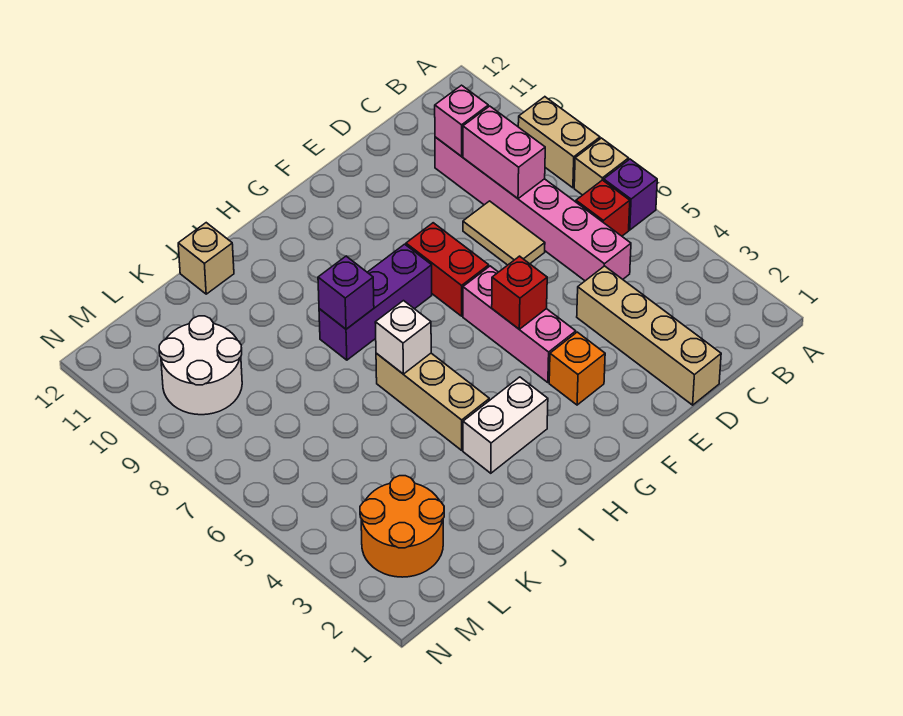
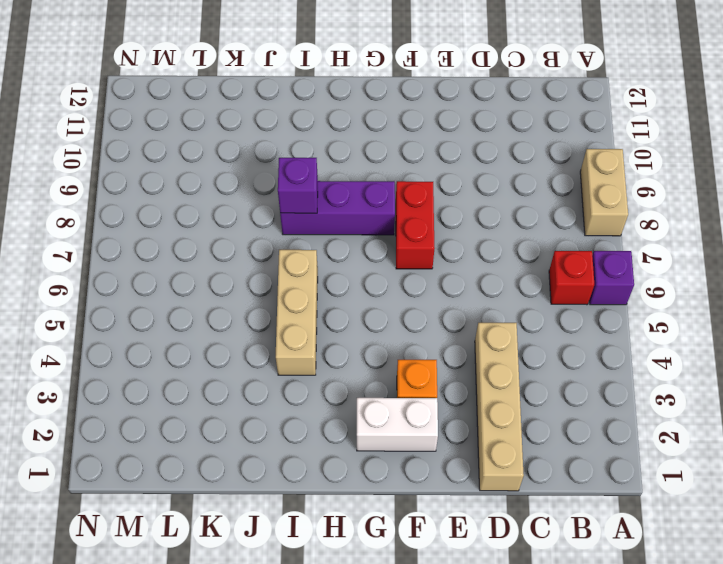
white brick F2:G2 level 1 -> white brick H3:I3 level 1
none -> tan brick A7 level 1
none -> pink brick C5:C10 level 1
none -> tan tile D7:D8 level 1

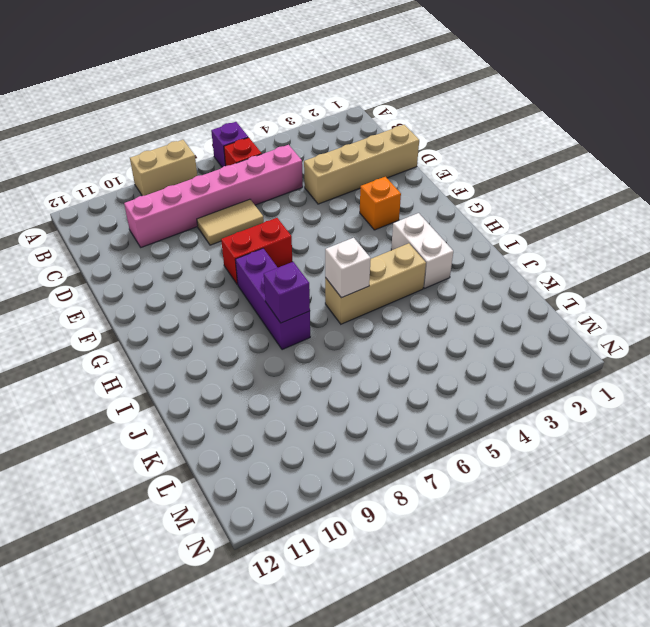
none -> tan brick A7 level 1
none -> pink brick F4:F6 level 1
none -> tan brick J12 level 1

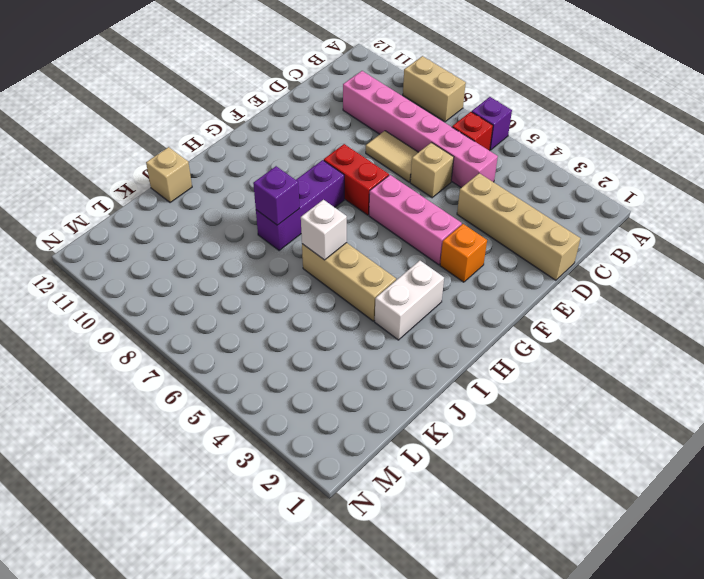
tan brick D6 level 1 -> tan brick A7 level 1
none -> orange round brick L2:M3 level 1
none -> white round brick L9:M10 level 1
none -> pink brick C8:C9 level 2

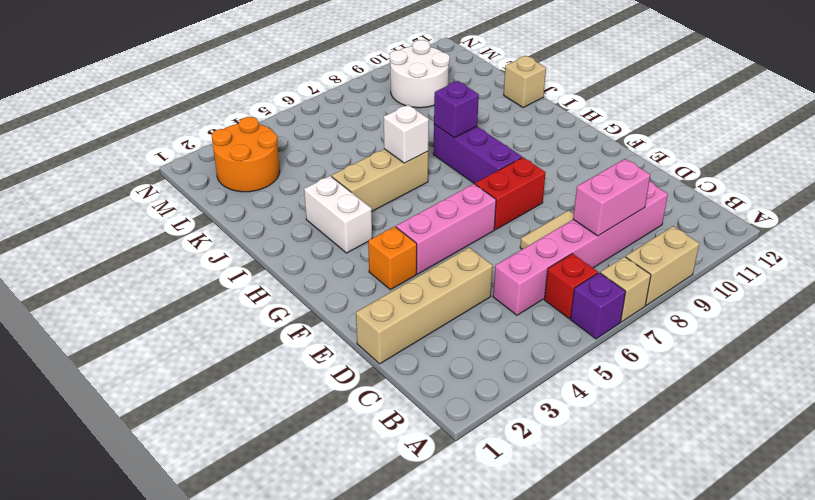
none -> pink brick C10 level 2
none -> red brick F5 level 2

